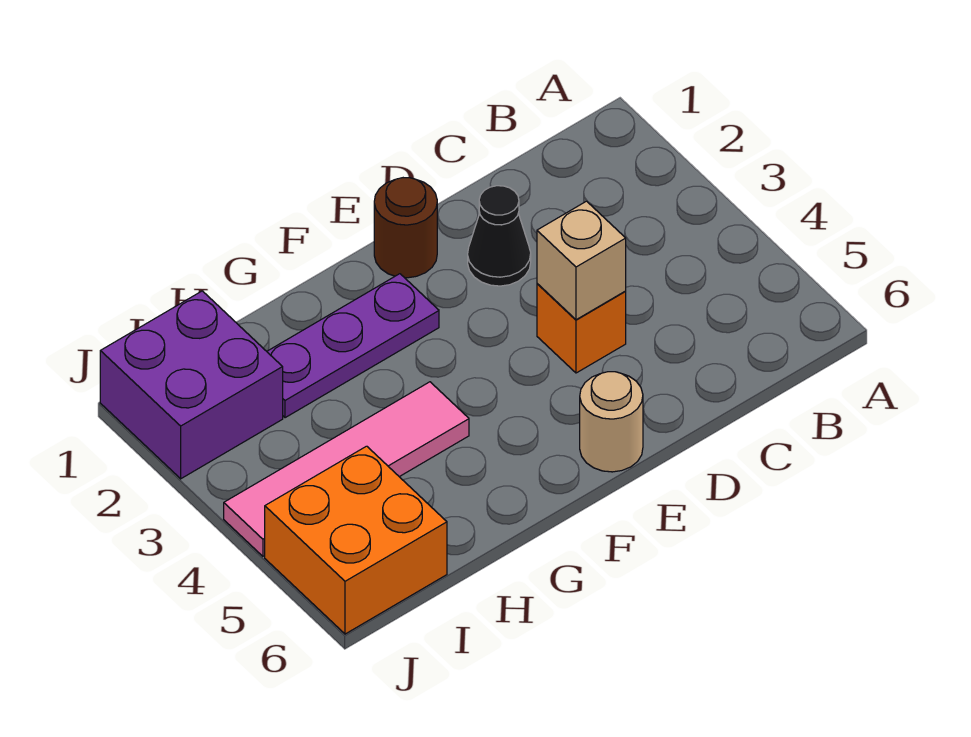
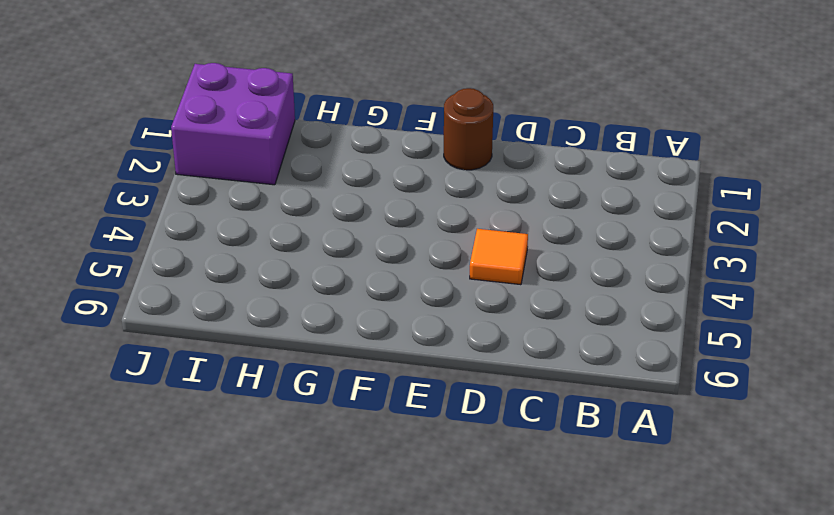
orange tile D4 level 1 -> orange brick D4 level 1
none -> black cone D2 level 1
none -> tan round brick E6 level 1

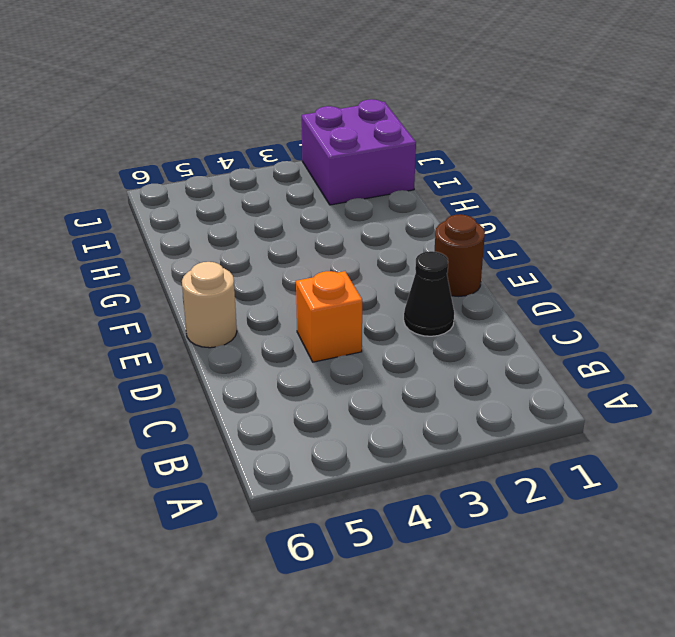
none -> purple plate F2:H2 level 1
none -> pink tile G4:J4 level 1

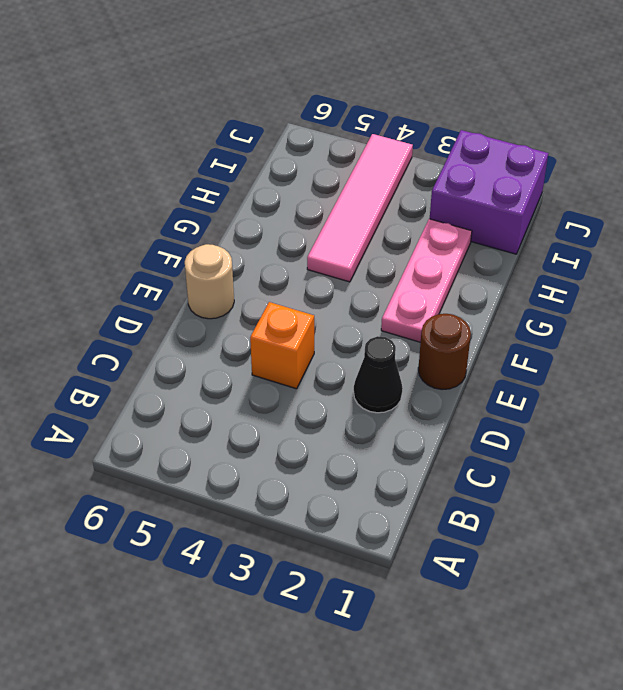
pink plate F2:H2 level 1 -> purple plate F2:H2 level 1
none -> orange brick I5:J6 level 1
none -> tan brick D4 level 2

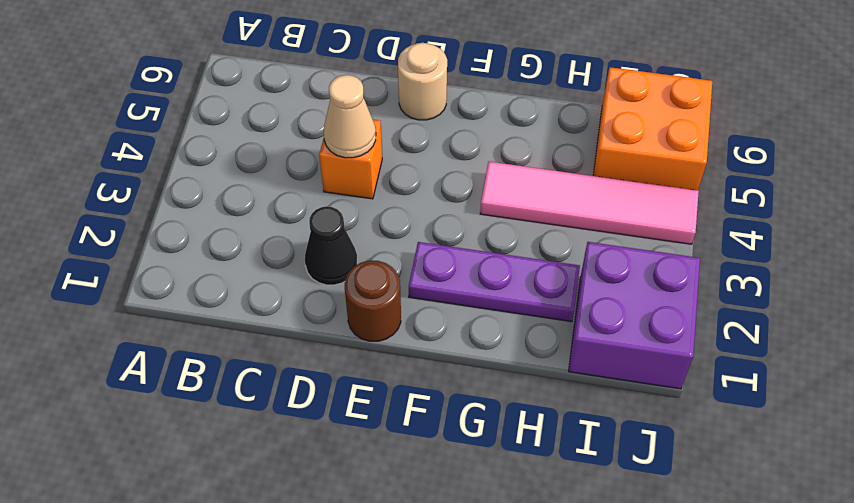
tan cone D4 level 2 -> tan brick D4 level 2

